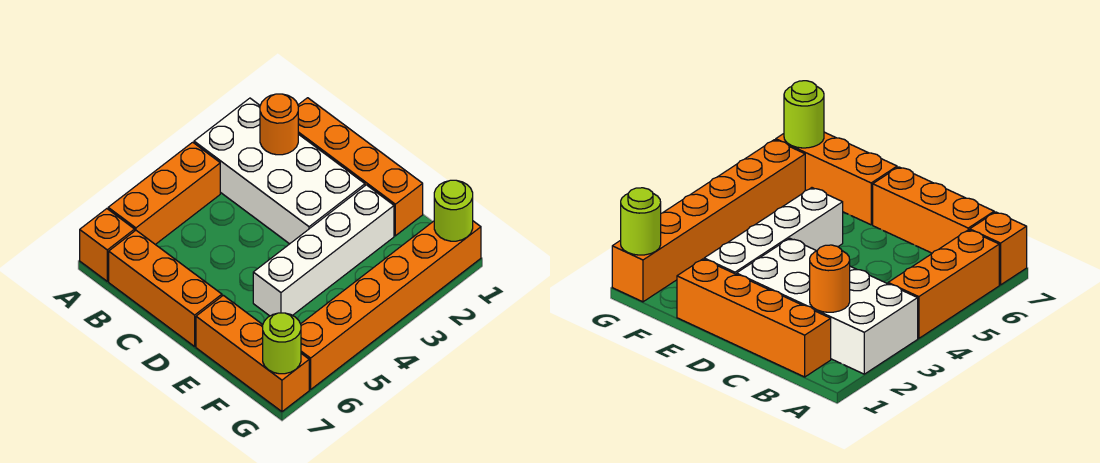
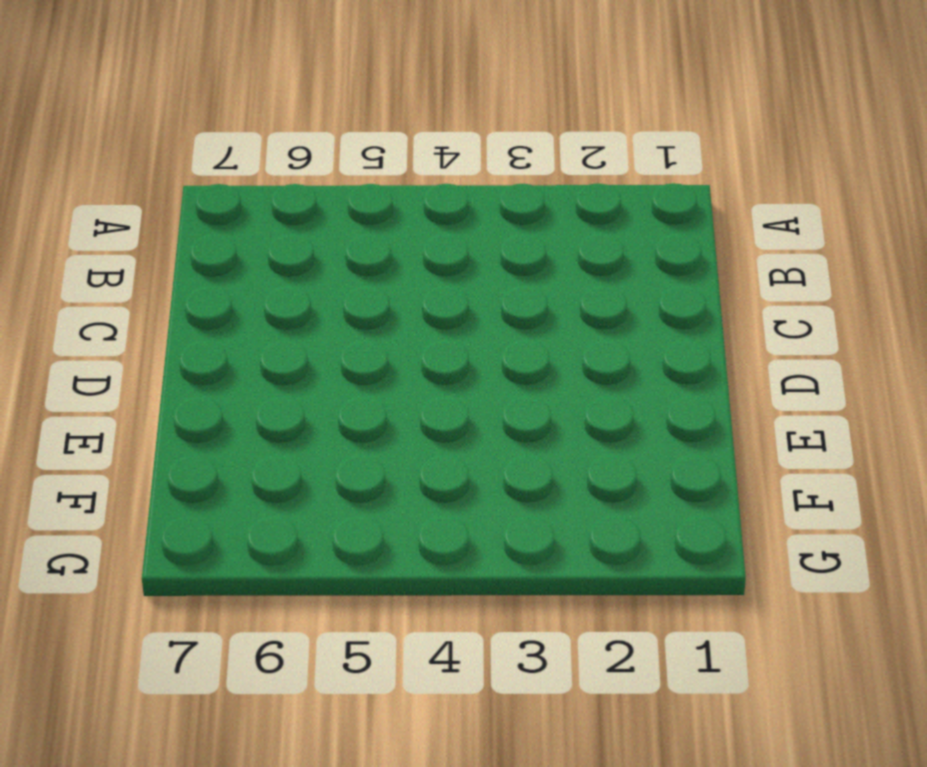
none -> white brick A2:D3 level 1
none -> orange brick A4:A6 level 1

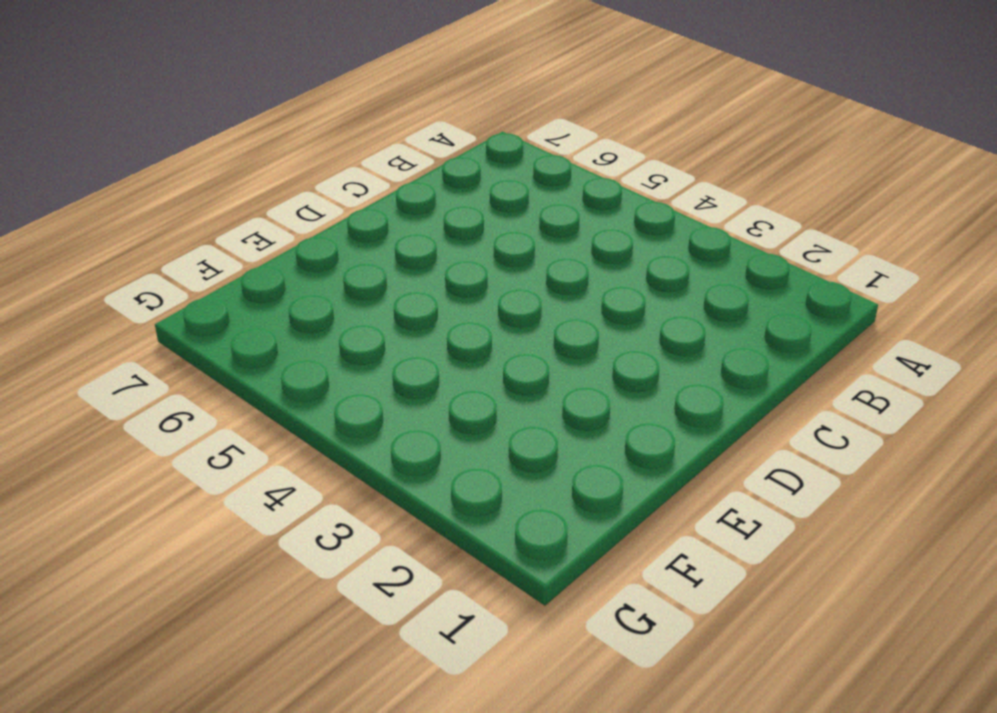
none -> white brick A2:D3 level 1
none -> orange brick A4:A6 level 1

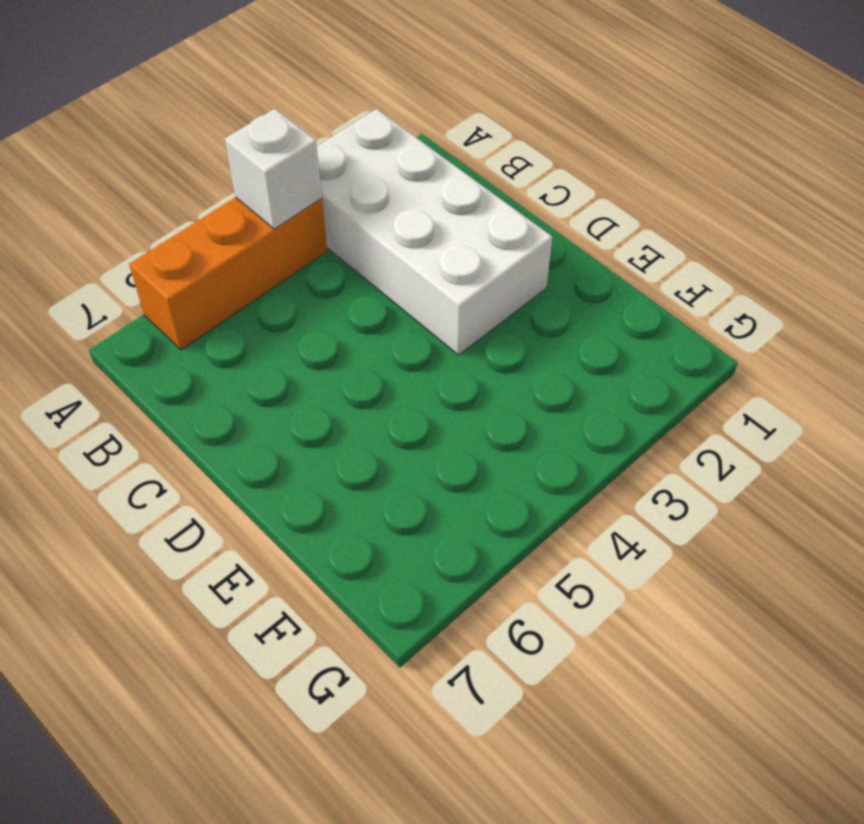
white brick A4 level 2 -> none
none -> orange brick A7 level 1
none -> orange brick B1:E1 level 1

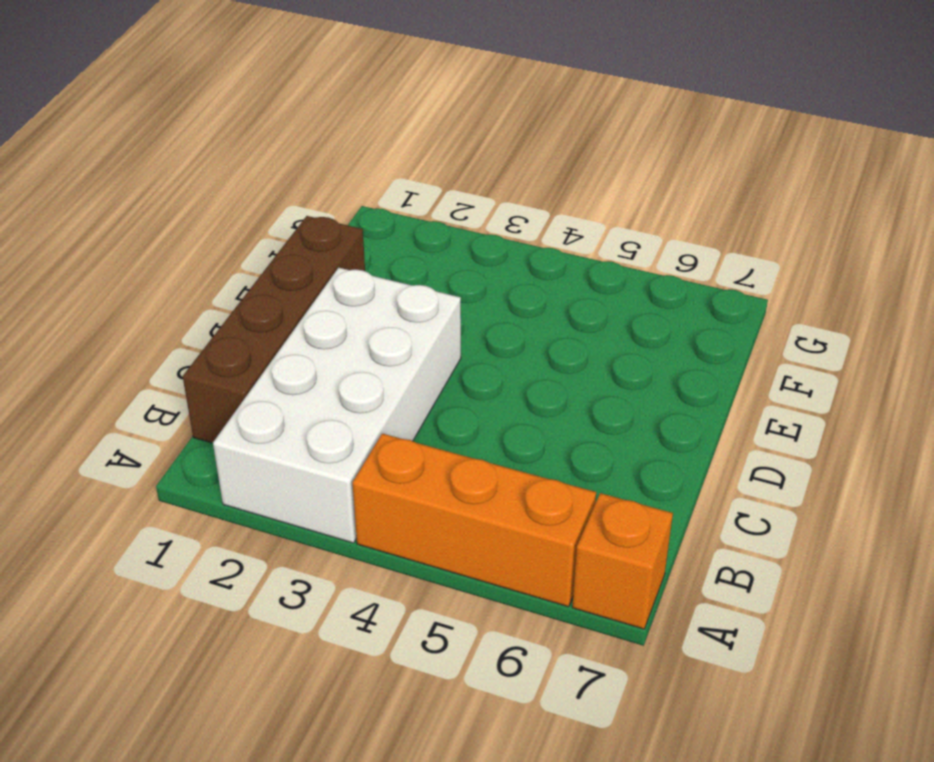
brown brick B1:E1 level 1 -> orange brick B1:E1 level 1
none -> orange brick B7:D7 level 1
none -> white brick E2:E5 level 1

